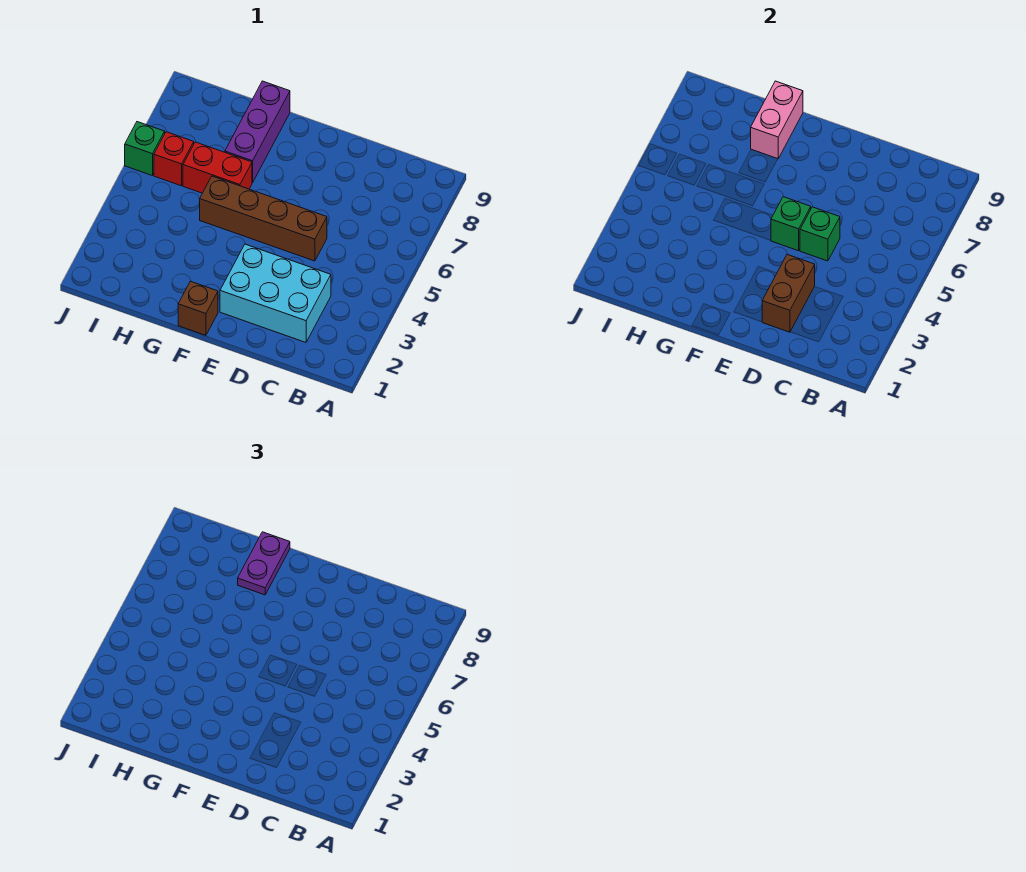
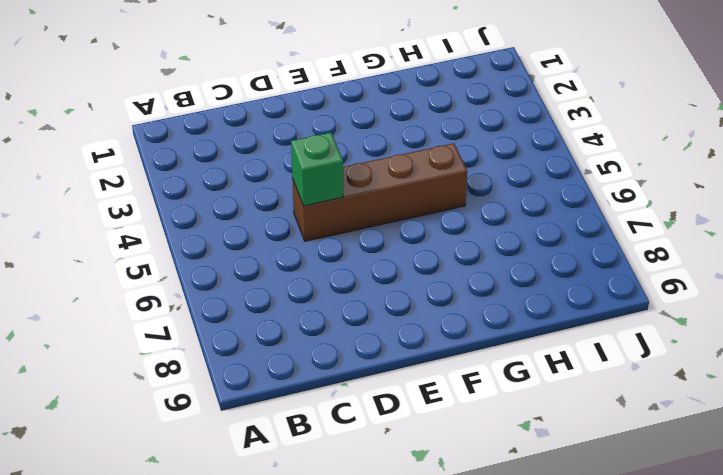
none -> cyan brick C2:E3 level 1
none -> brown brick F1 level 1
none -> red brick G6:H6 level 1

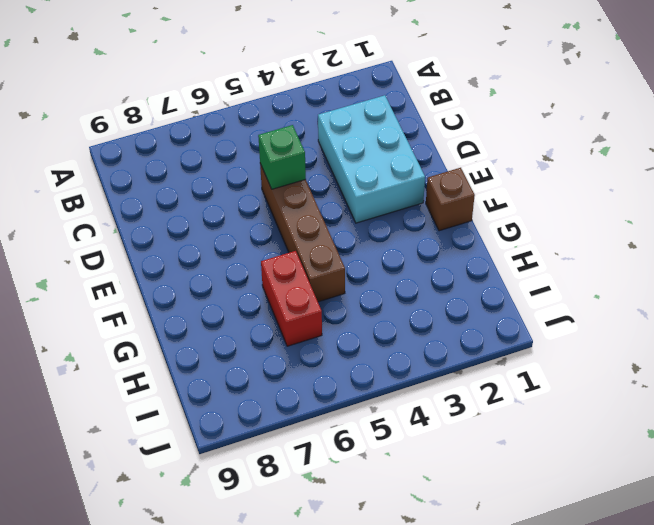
none -> purple brick G7:G9 level 1
none -> red brick I6 level 1
none -> green brick J6 level 1

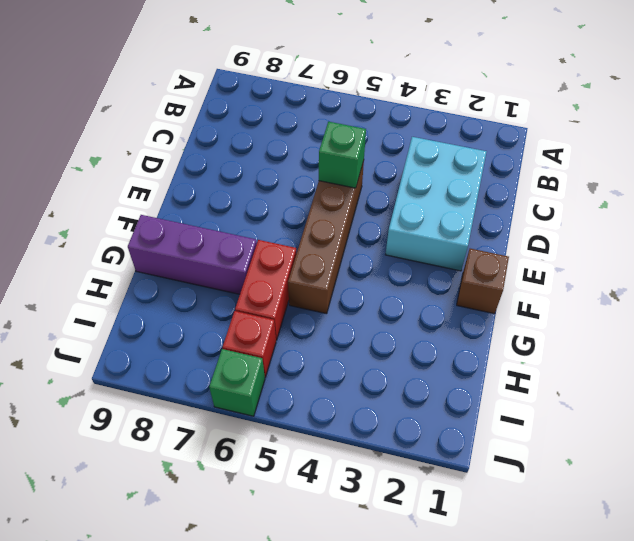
none -> brown brick D2:D3 level 2
none -> green brick E5 level 2
none -> pink brick G8:G9 level 2

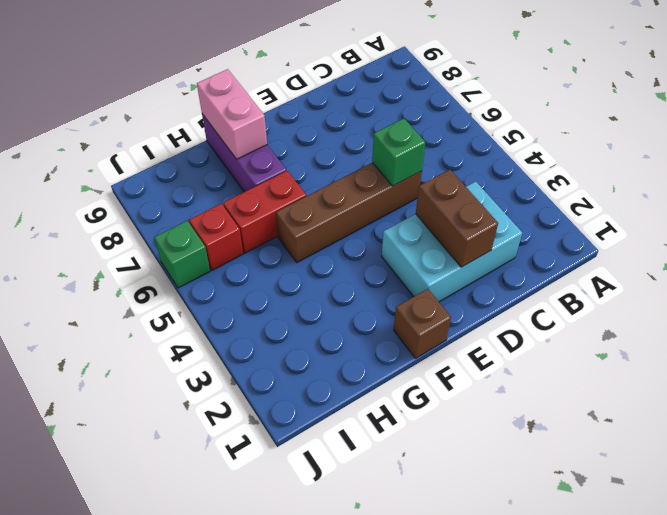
none -> green brick E5 level 2
none -> purple plate G8:G9 level 3

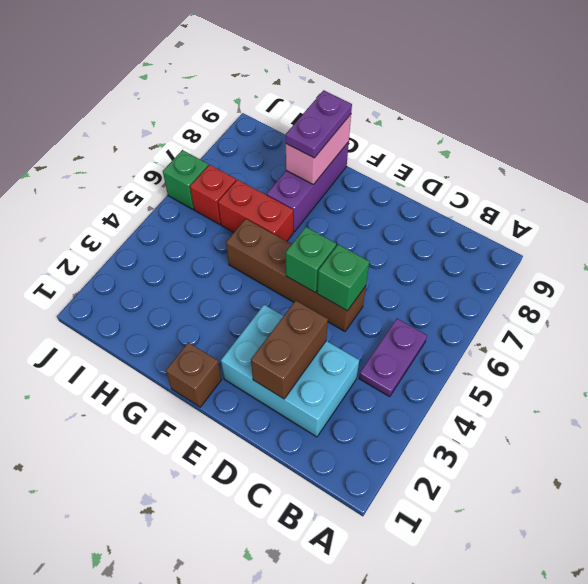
purple plate B4:B5 level 1 -> none

